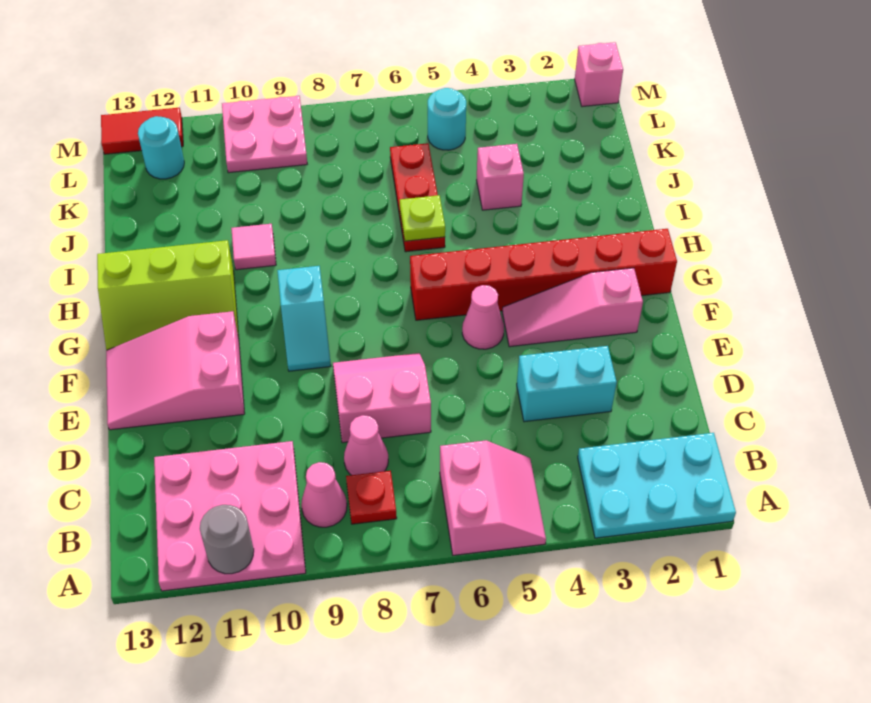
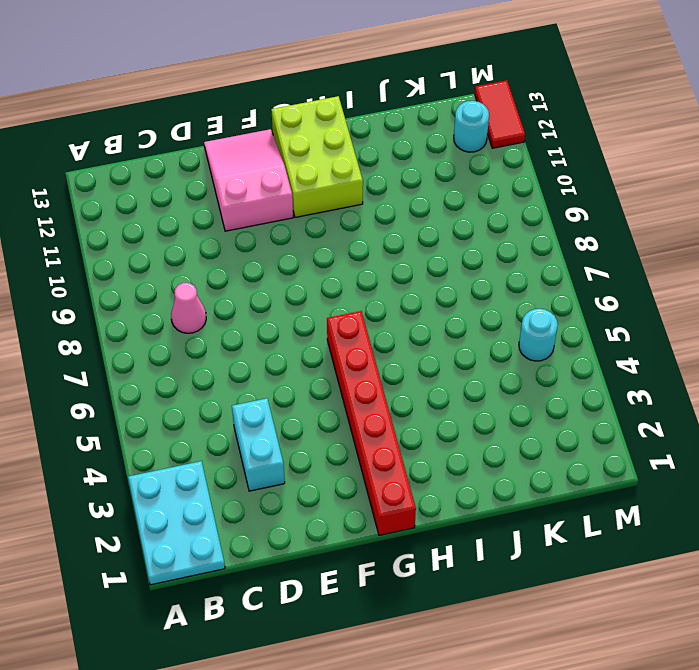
lime brick G11:H13 level 1 -> lime slope G11:H13 level 1 top H
none -> pink slope A5:B6 level 1 top 6
none -> pink plate A10:C12 level 1
none -> red plate B8 level 1

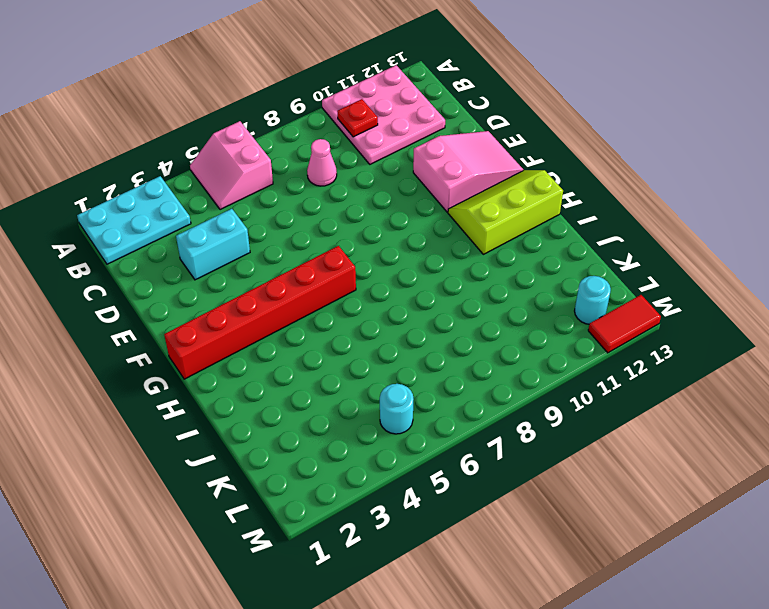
red plate B10 level 2 -> red plate B8 level 1
none -> pink cone B9 level 1
none -> pink slope D7:E8 level 1 top D
none -> pink slope F2:F4 level 1 top 2

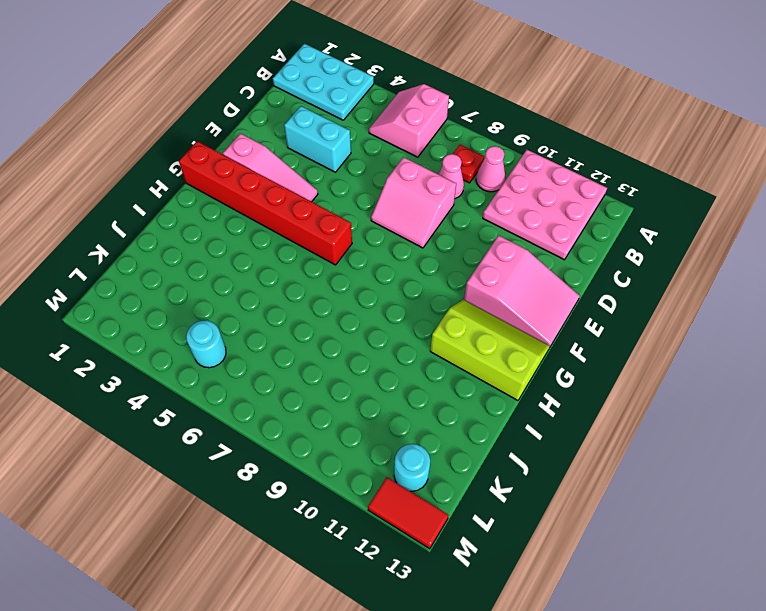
none -> pink cone F5 level 1
none -> cyan slope F9:G9 level 1 top G
none -> red plate I6:K6 level 1

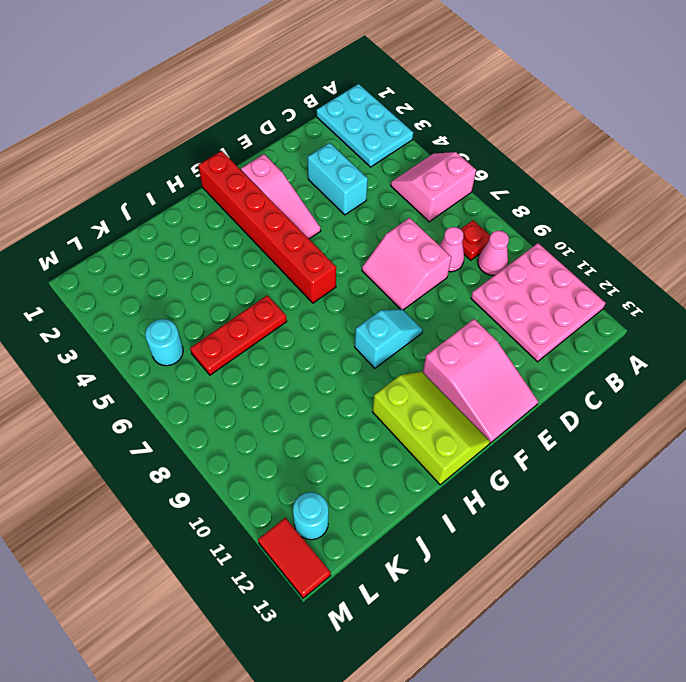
none -> pink cone F5 level 1
none -> pink tile I10 level 1
none -> pink brick J4 level 1

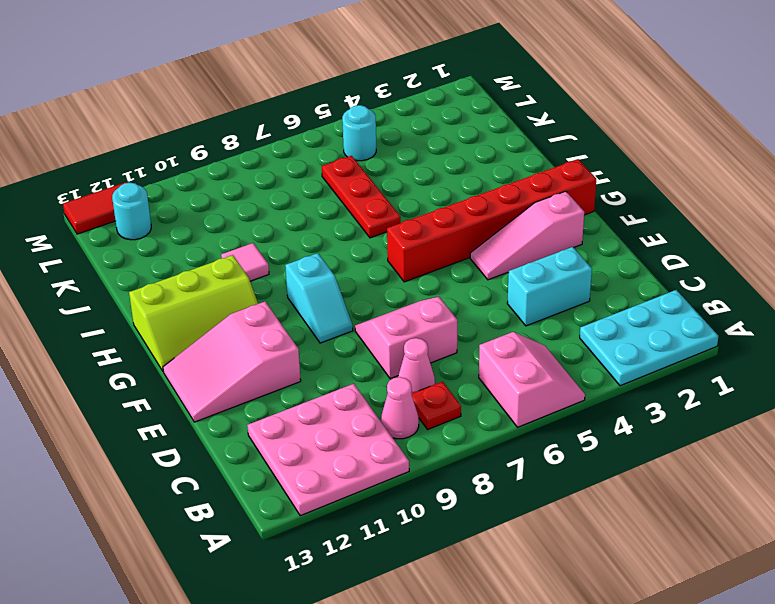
none -> pink cone F5 level 1
none -> pink brick J4 level 1
none -> pink plate L9:M10 level 1

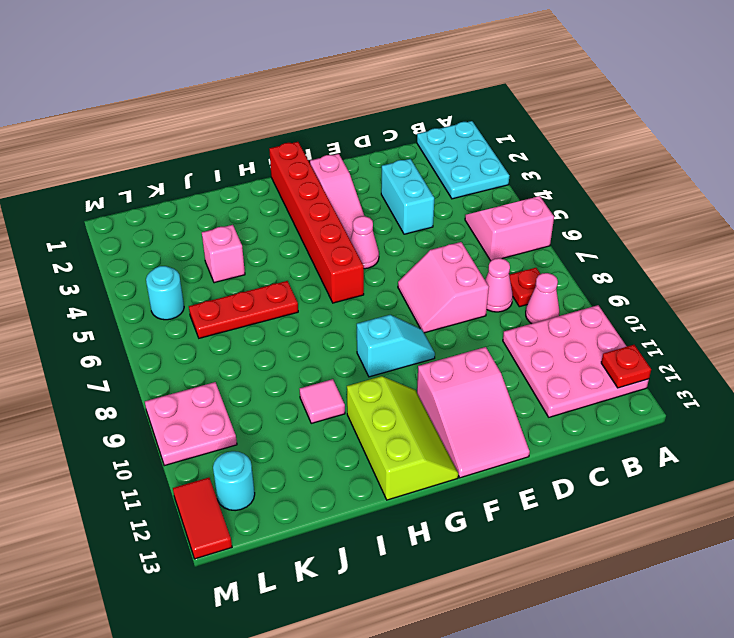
red plate A12 level 2 -> none
none -> pink brick M1 level 1
none -> grey round brick A11 level 2
none -> lime plate I6 level 2

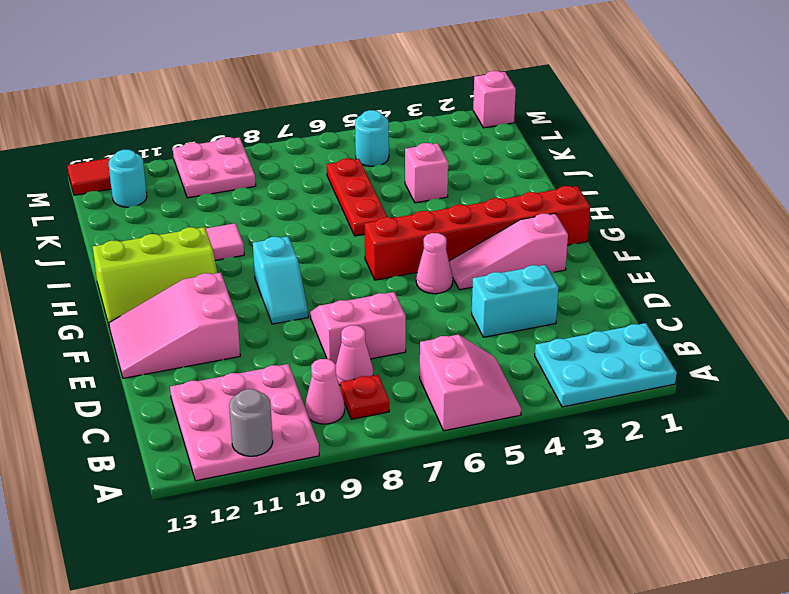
none -> lime plate I6 level 2

